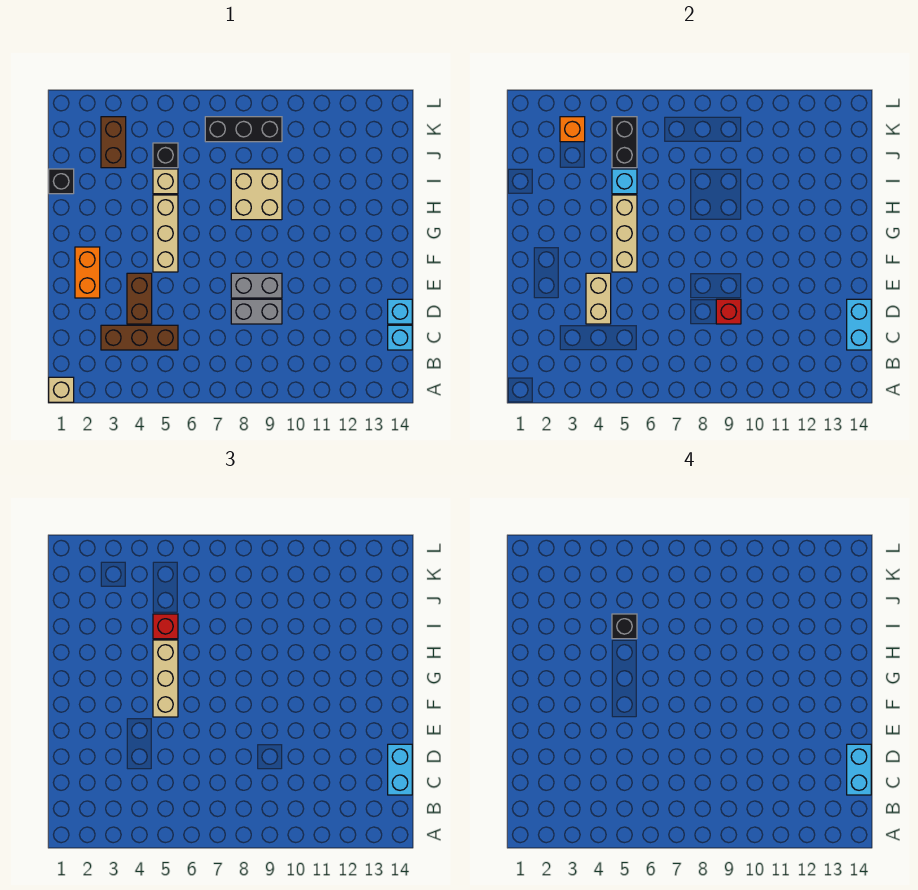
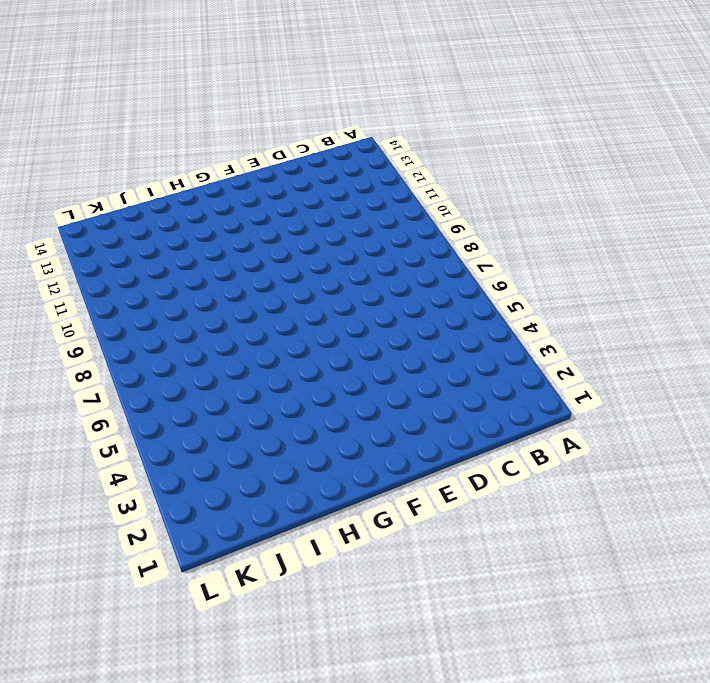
none -> tan brick A1 level 1
none -> brown brick C3:C5 level 1
none -> cyan brick C14 level 1

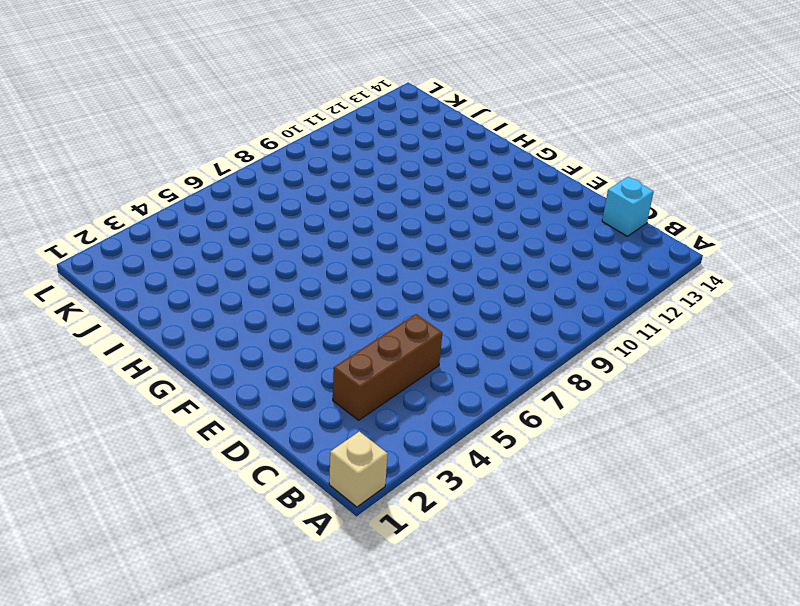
none -> brown brick D4:E4 level 1
none -> grey brick D8:D9 level 1
none -> cyan brick D14 level 1

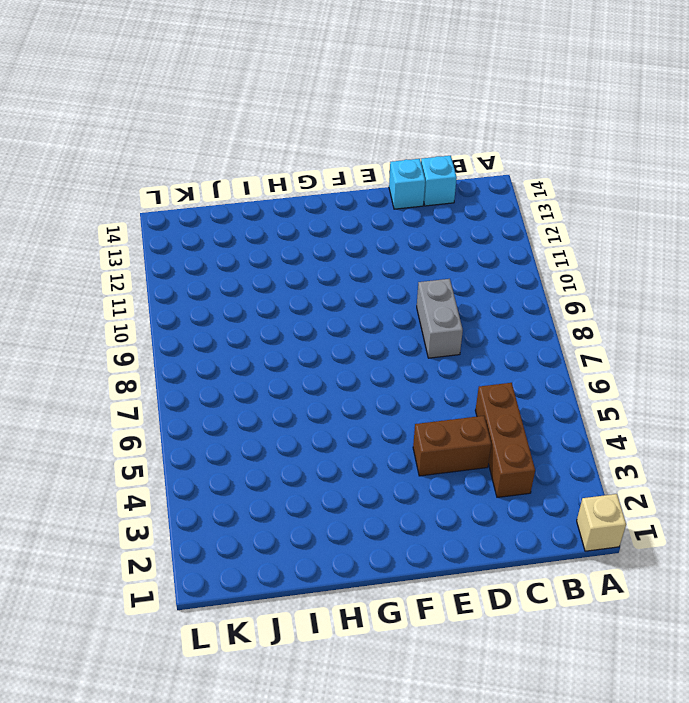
none -> orange brick E2:F2 level 1
none -> grey brick E8:E9 level 1
none -> tan brick F5:H5 level 1

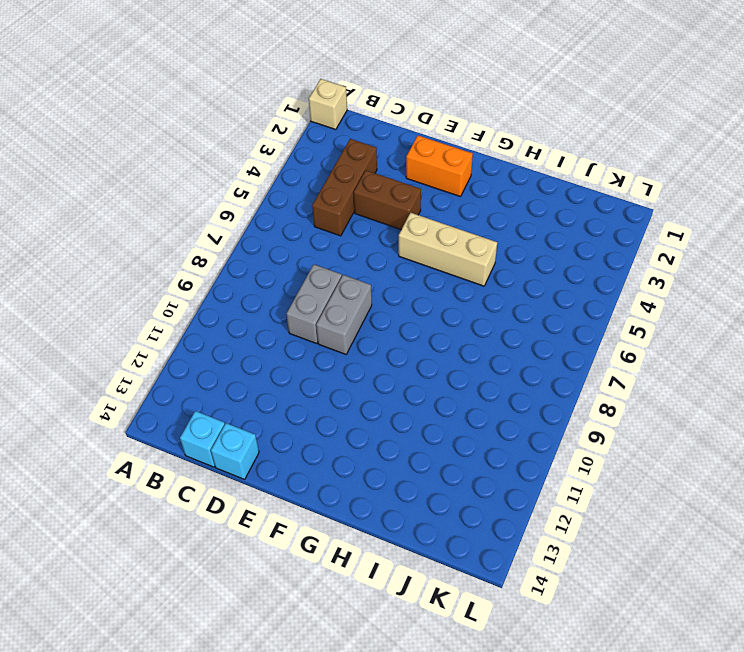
none -> tan brick H8:I9 level 1
none -> black brick I1 level 1
none -> tan brick I5 level 1

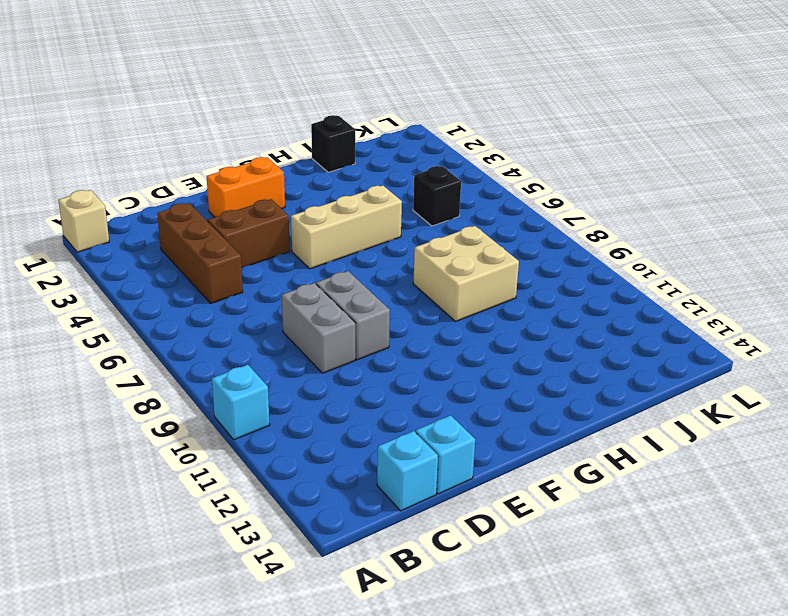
cyan brick A10 level 1 -> cyan brick I5 level 2
none -> tan brick I5 level 1
none -> brown brick J3:K3 level 1
none -> black brick K7:K9 level 1

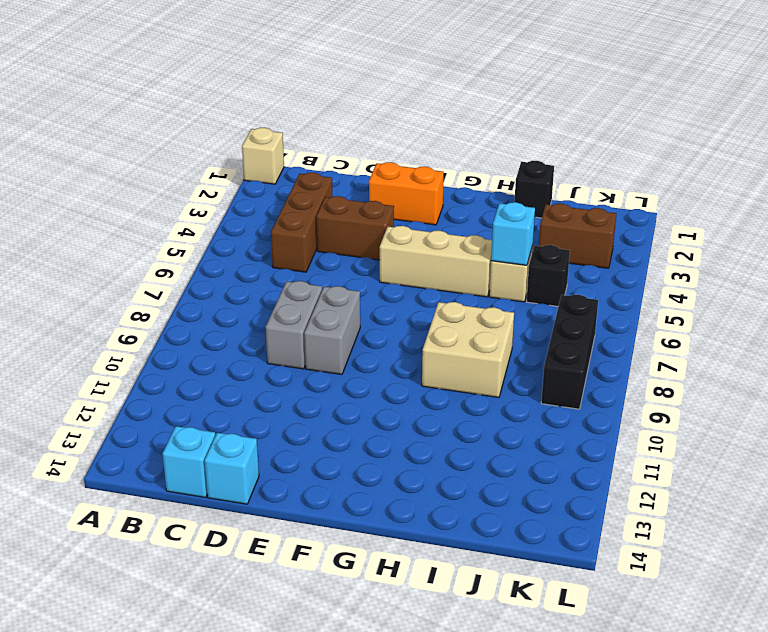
none -> cyan brick C14:D14 level 2
none -> tan brick D4:E4 level 2
none -> red brick D9 level 2

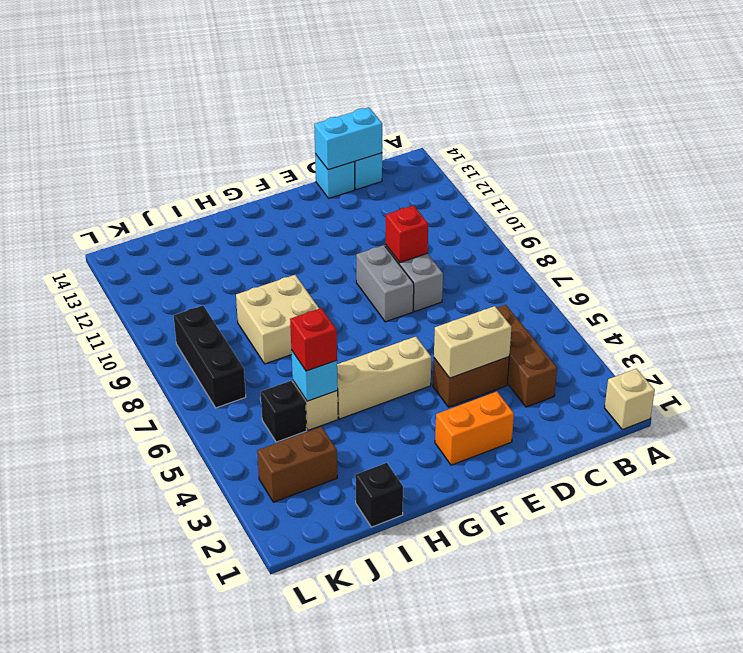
none -> tan brick F5:H5 level 2
none -> black brick J5:K5 level 2
none -> orange brick K3 level 2

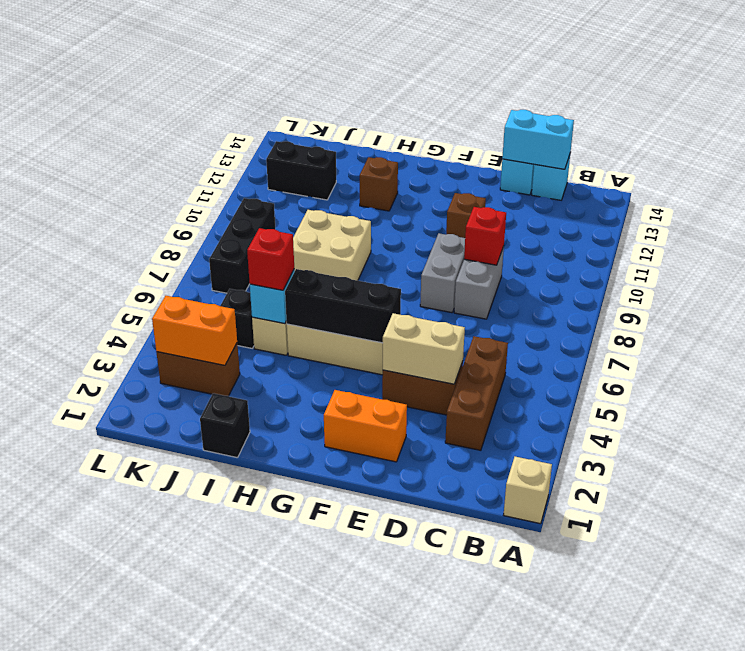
brown brick E11 level 1 -> none
black brick F5:H5 level 2 -> tan brick F5:H5 level 2
brown brick H12 level 1 -> none
orange brick J3:K3 level 2 -> orange brick K3 level 2
black brick J12:K12 level 1 -> black brick J5:K5 level 2
none -> cyan brick C14:D14 level 3
none -> tan brick F5:H5 level 3
none -> cyan brick C14:D14 level 4

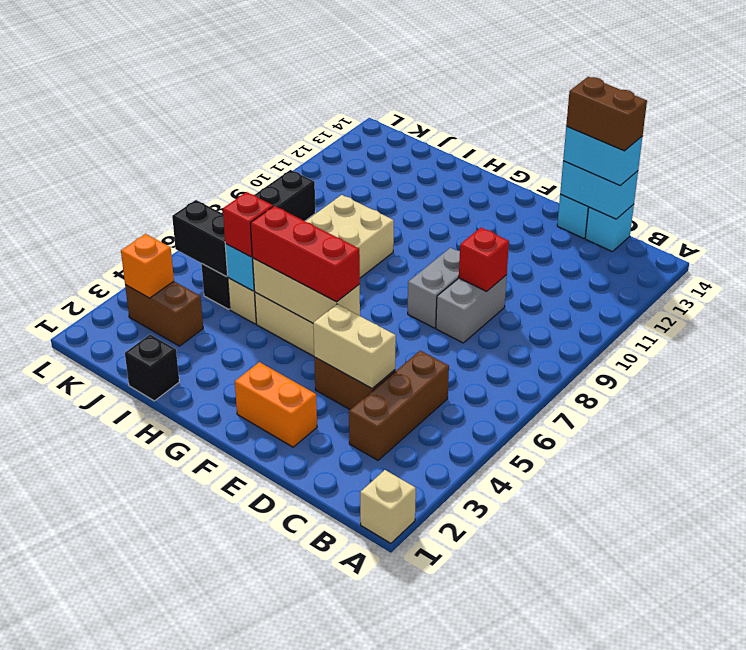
brown brick C14:D14 level 4 -> cyan brick C14:D14 level 4
red brick F5:H5 level 3 -> tan brick F5:H5 level 3
none -> black brick I5 level 4

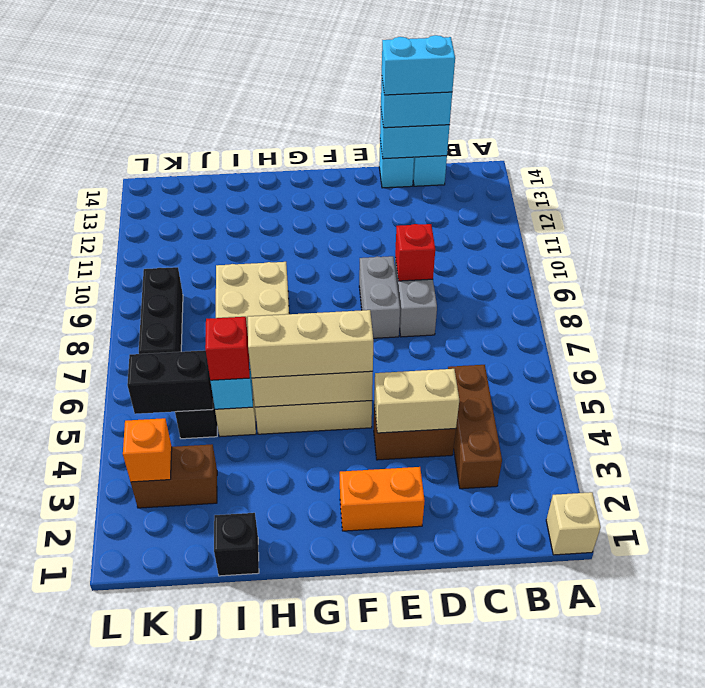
none -> black brick I5 level 4

